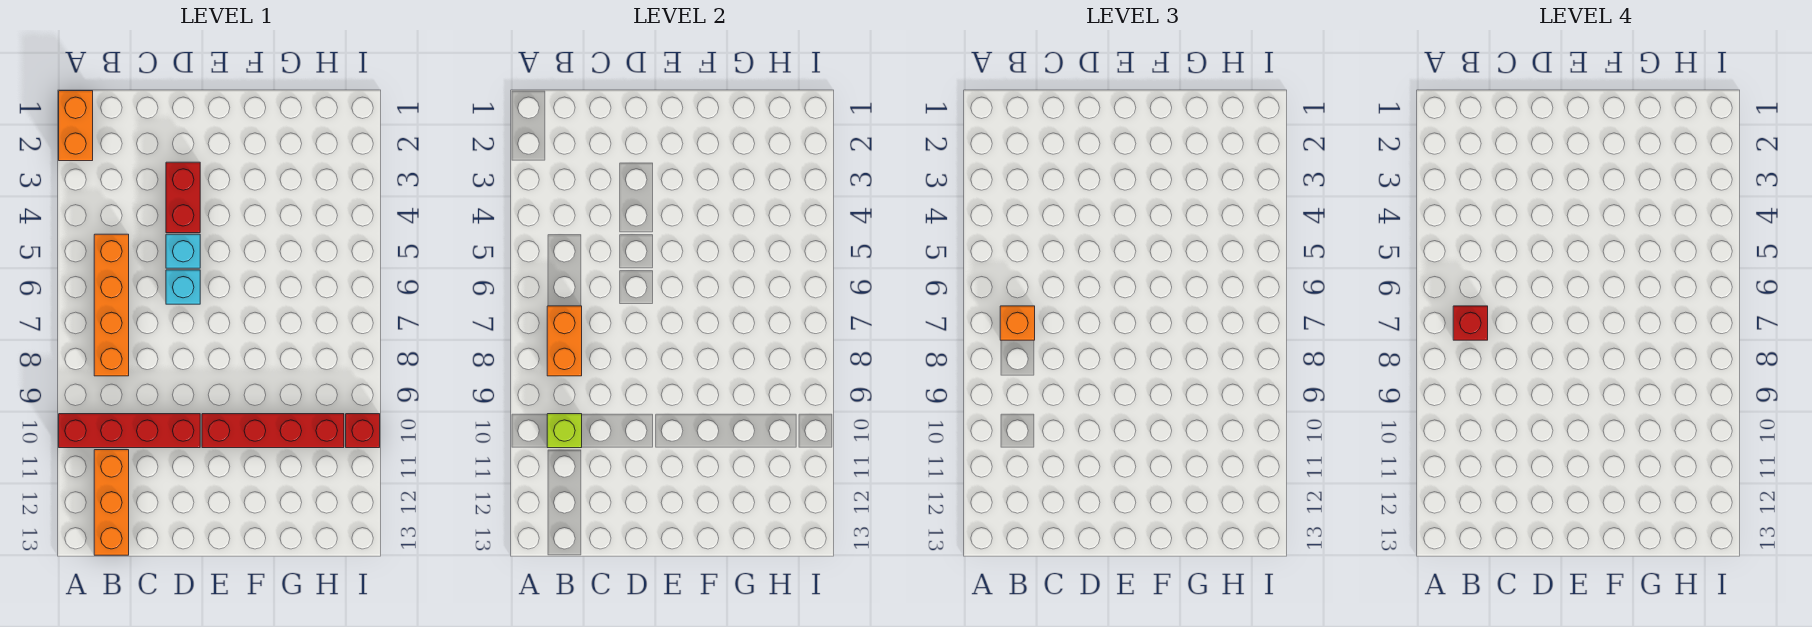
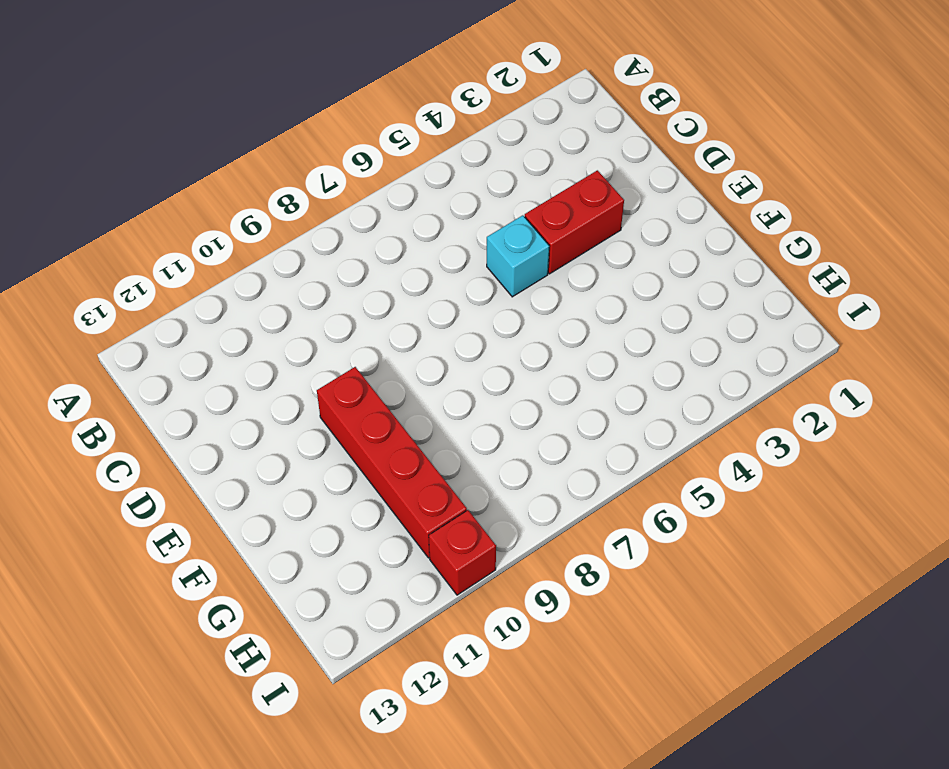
none -> orange brick A1:A2 level 1
none -> red brick A10:D10 level 1
none -> orange brick B5:B8 level 1

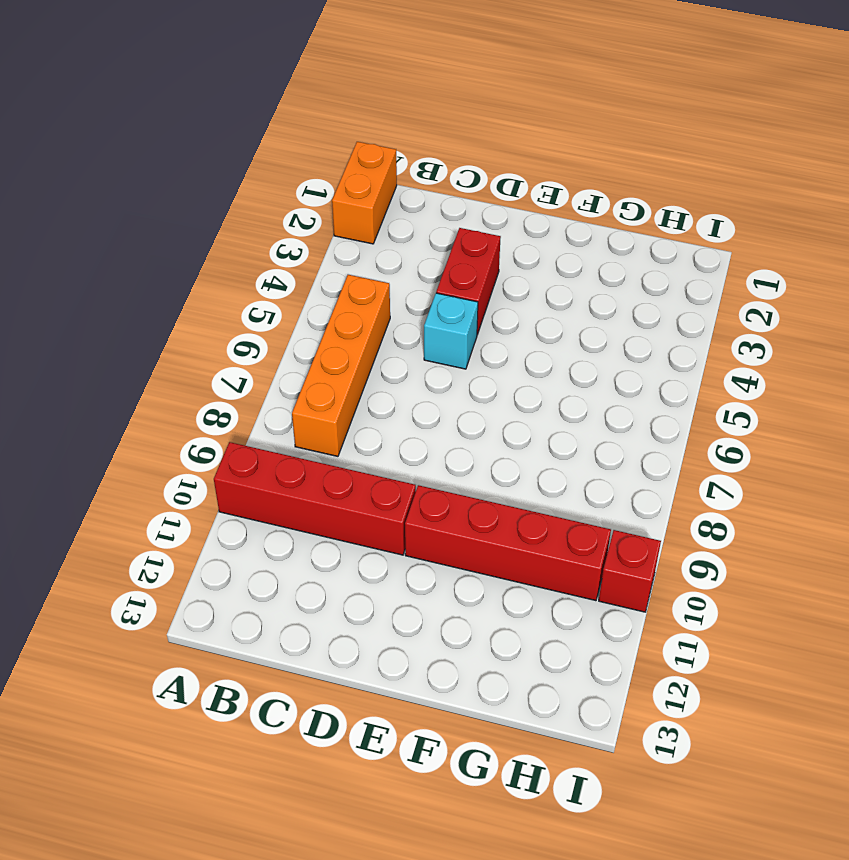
none -> orange brick B11:B13 level 1
none -> cyan brick D6 level 1
none -> orange brick B7:B8 level 2

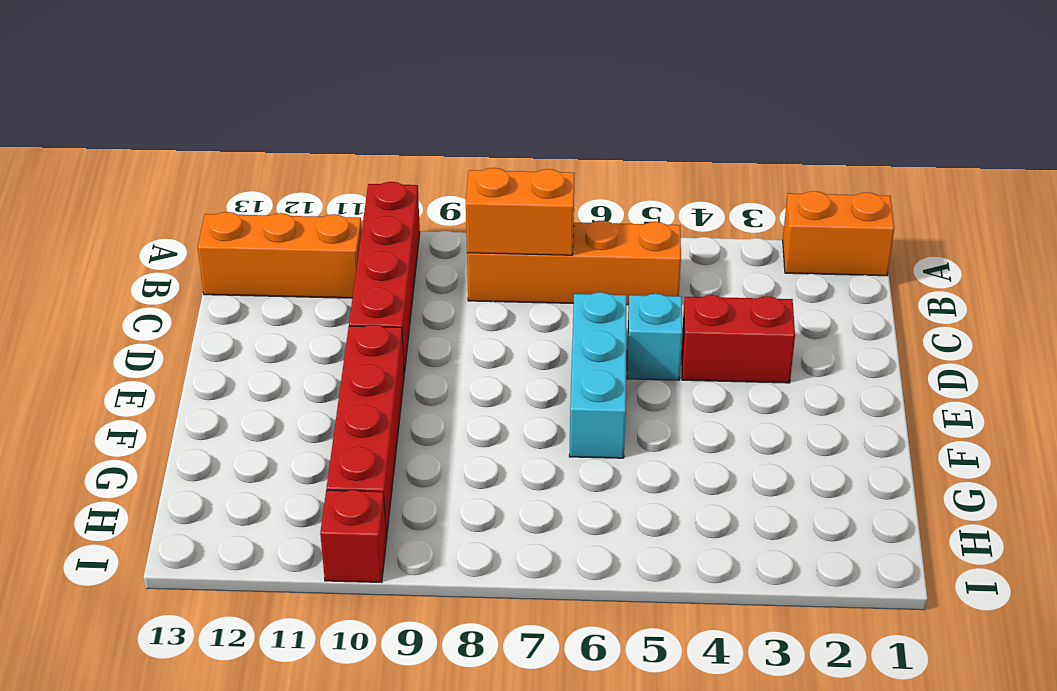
cyan brick D6:F6 level 1 -> cyan brick D6 level 1
none -> lime brick B10 level 2
none -> orange brick B7 level 3
none -> red brick B7 level 4

